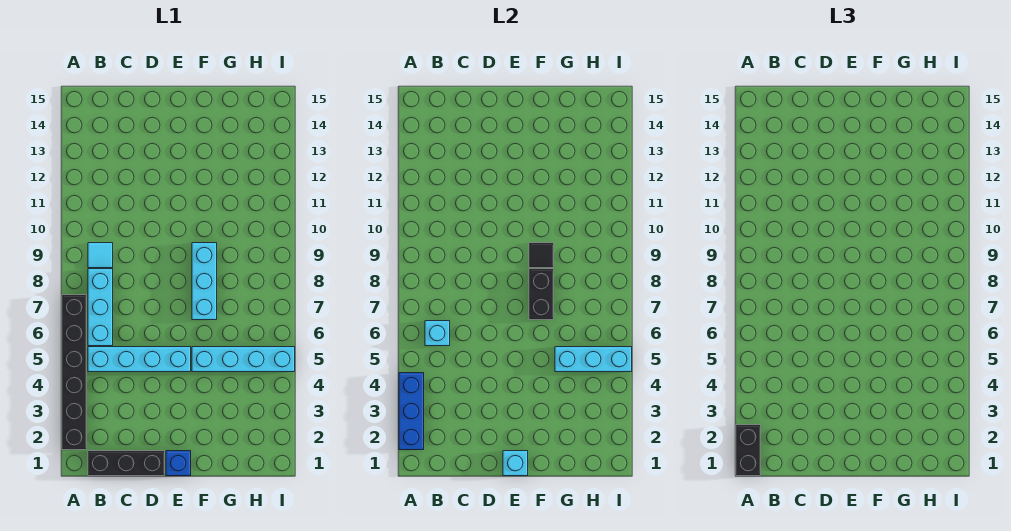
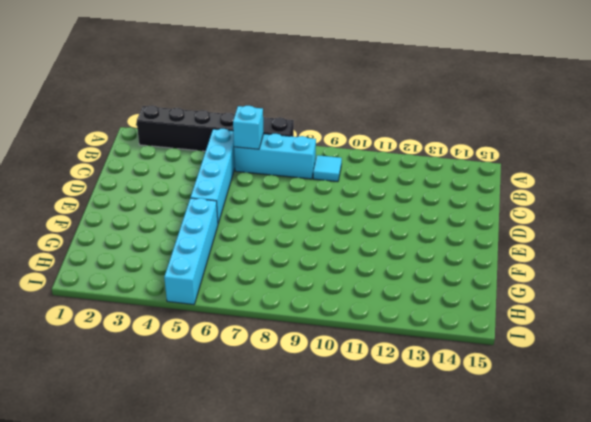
none -> black brick B1:D1 level 1
none -> blue brick E1 level 1
none -> cyan brick F7:F9 level 1

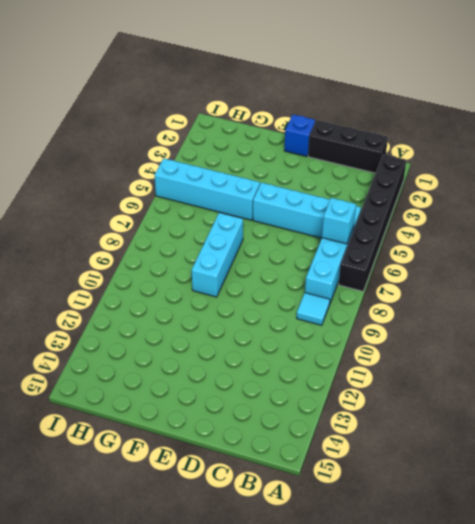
none -> blue brick A2:A4 level 2
none -> cyan brick E1 level 2
none -> black brick F7:F8 level 2

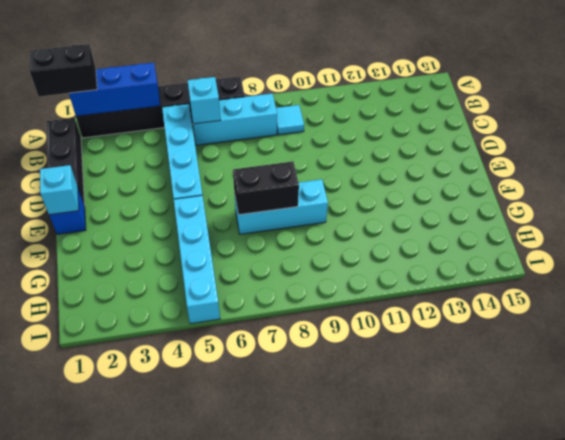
none -> black tile F9 level 2
none -> cyan brick G5:I5 level 2

